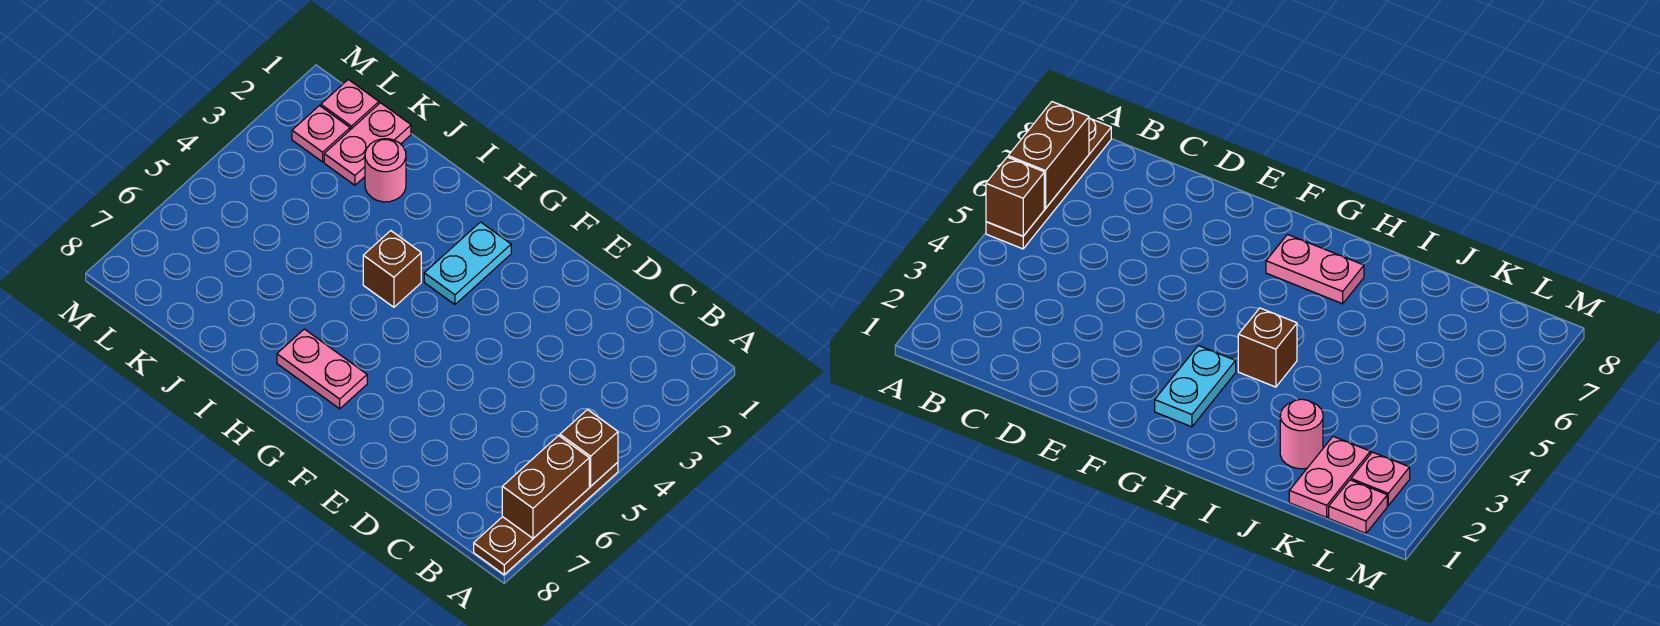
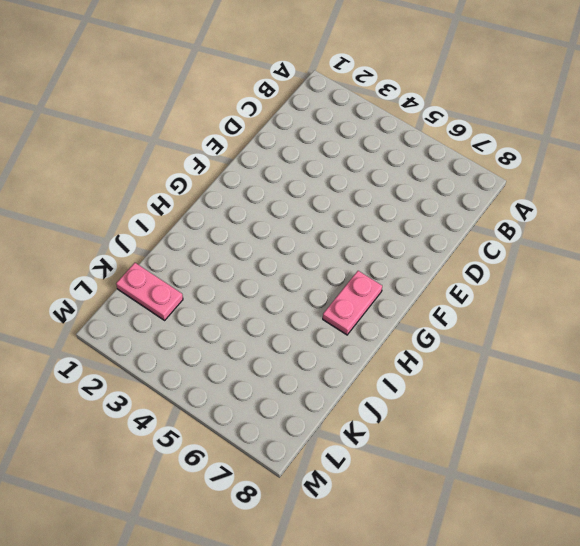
none -> brown plate A5:A8 level 1
none -> cyan plate G2:G3 level 1

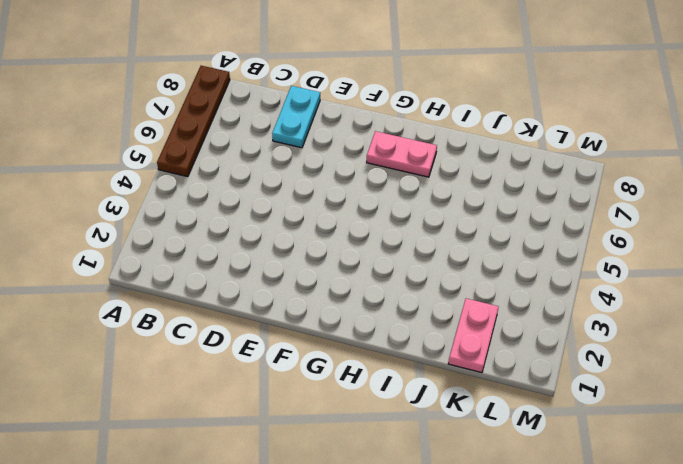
cyan plate D7:D8 level 1 -> cyan plate G2:G3 level 1
none -> brown brick H4 level 1
none -> pink round brick J2 level 1

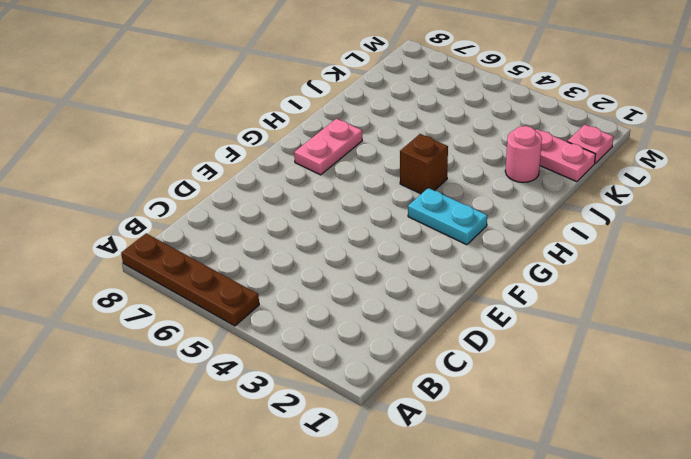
none -> pink plate L2 level 1
none -> brown brick A5 level 2

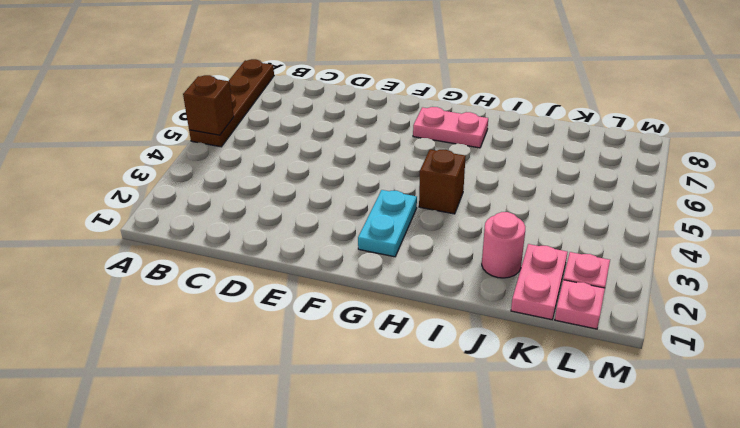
none -> brown brick A6:A7 level 2

